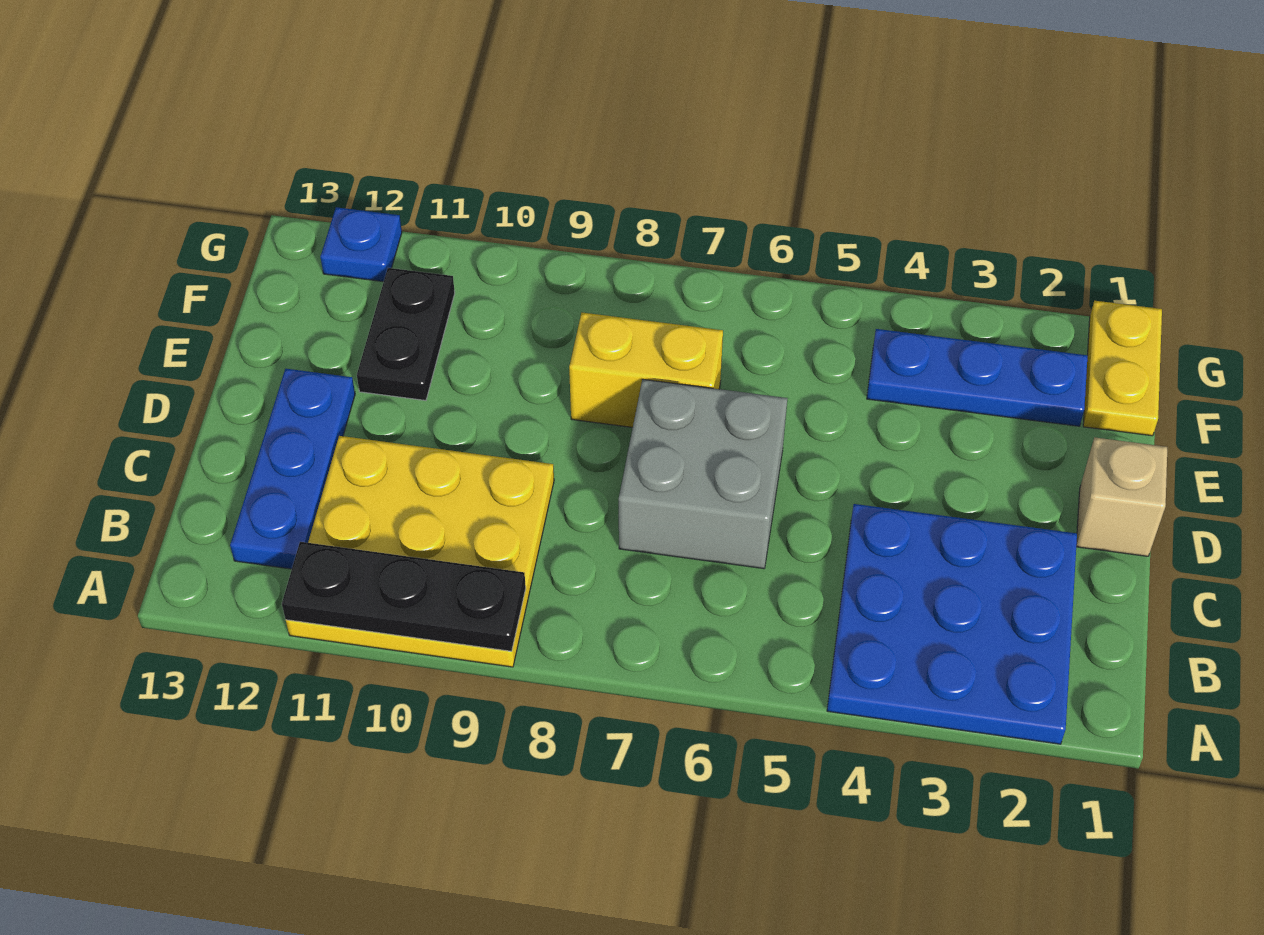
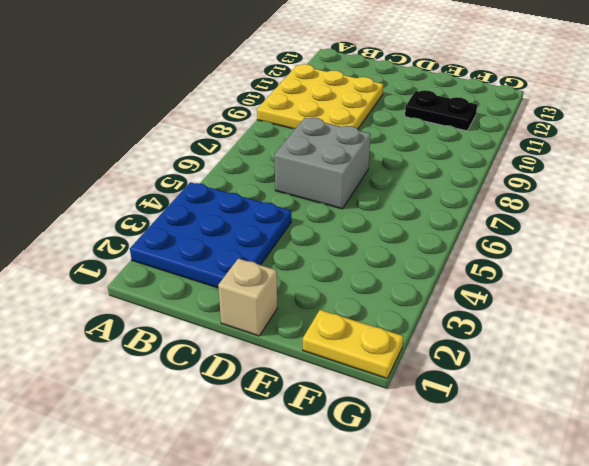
none -> blue plate B12:D12 level 1
none -> yellow brick E7:E8 level 1

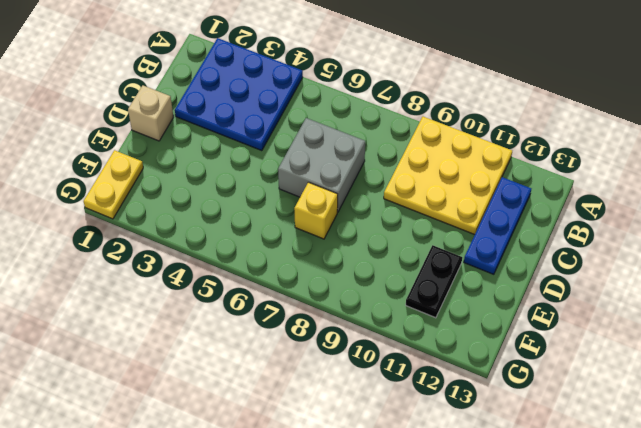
yellow brick E7 level 1 -> yellow brick E7:E8 level 1
none -> blue plate F2:F4 level 1
none -> blue plate G12 level 1

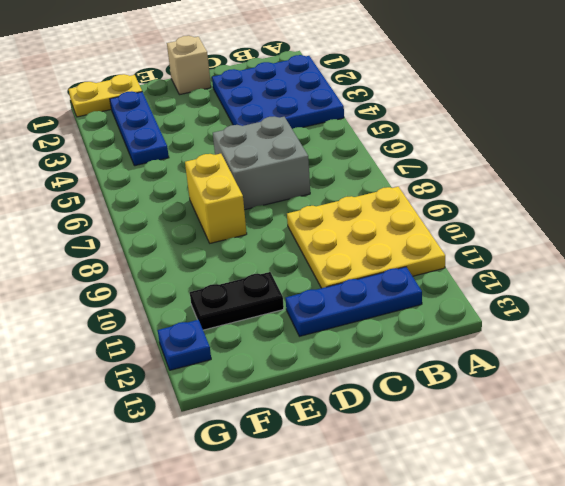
none -> black plate A9:A11 level 2

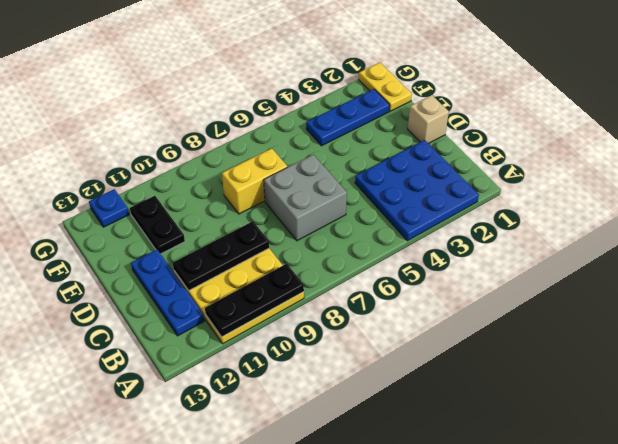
black plate C9:C11 level 2 -> none

